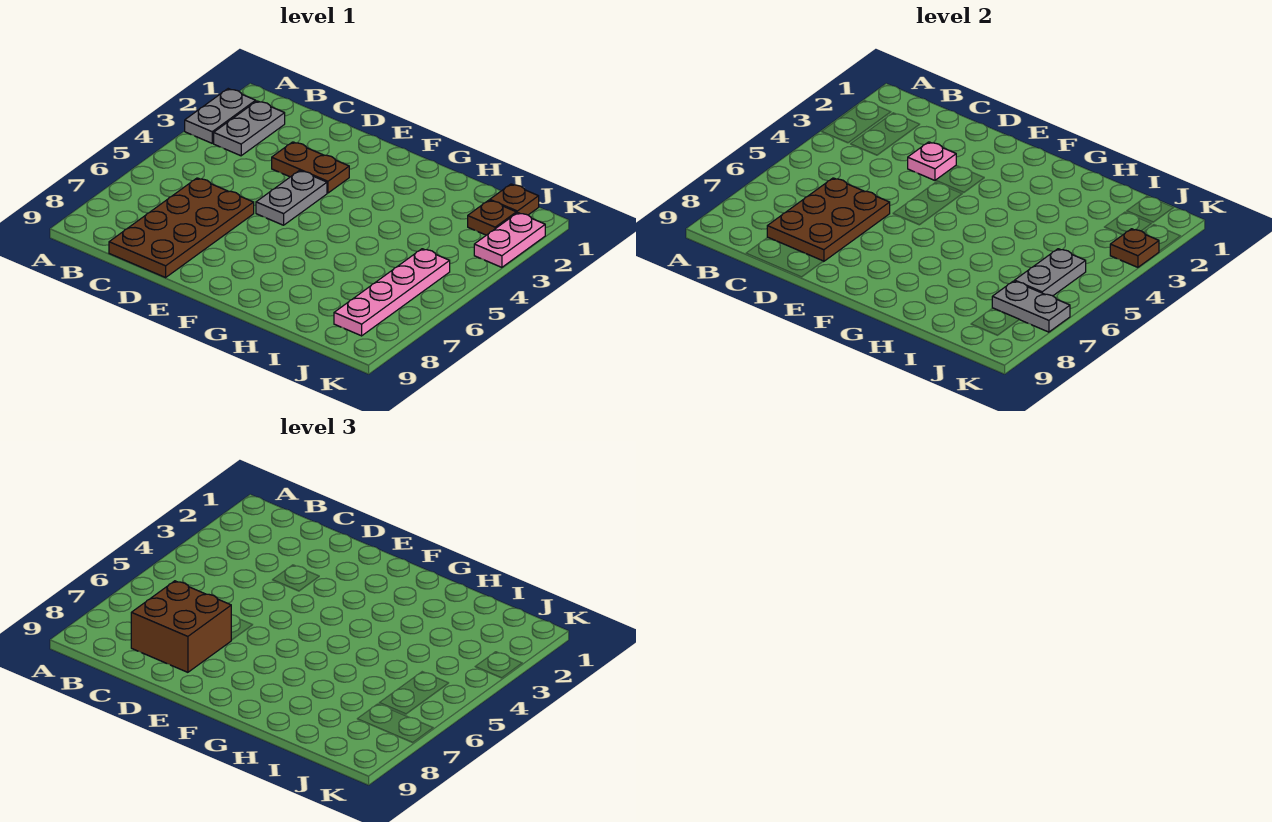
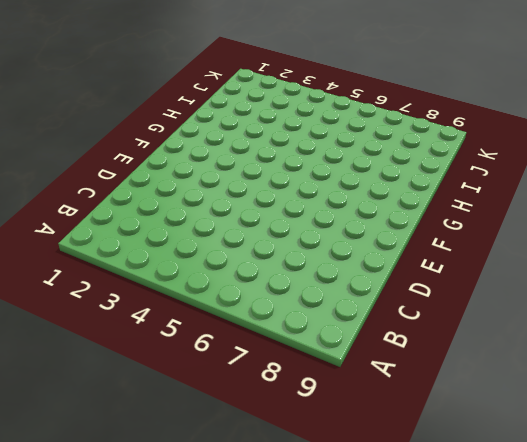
none -> grey plate A2:A3 level 1
none -> grey plate B2:B3 level 1
none -> brown plate C6:D9 level 1

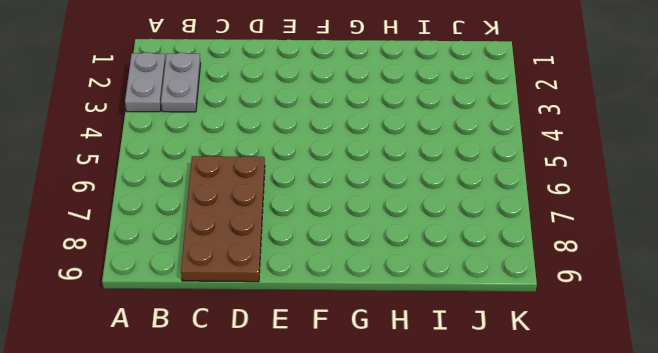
none -> brown plate D3:E3 level 1
none -> grey plate E4:E5 level 1
none -> brown plate J1 level 1

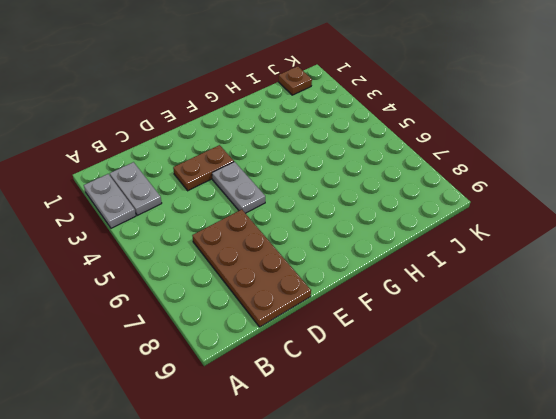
none -> brown plate J2 level 1
none -> pink plate J5:J8 level 1
none -> pink plate K2:K3 level 1

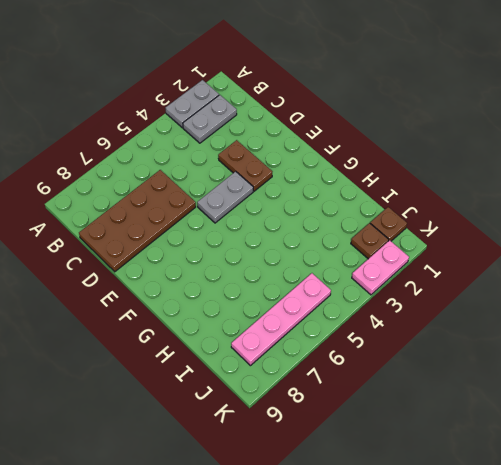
none -> brown plate C6:D8 level 2
none -> pink plate D3 level 2
none -> grey plate J5:J6 level 2

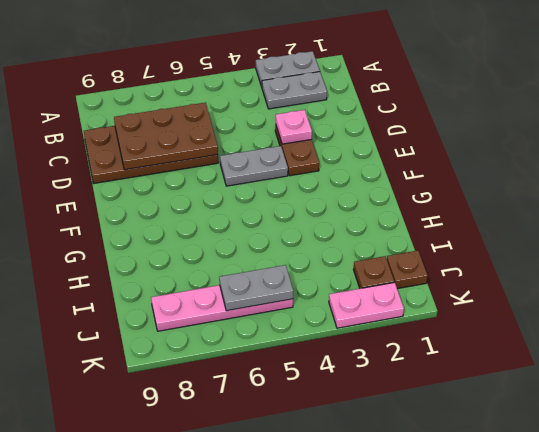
none -> grey plate J7:K7 level 2
none -> brown plate K3 level 2
none -> brown brick C7:D8 level 3

